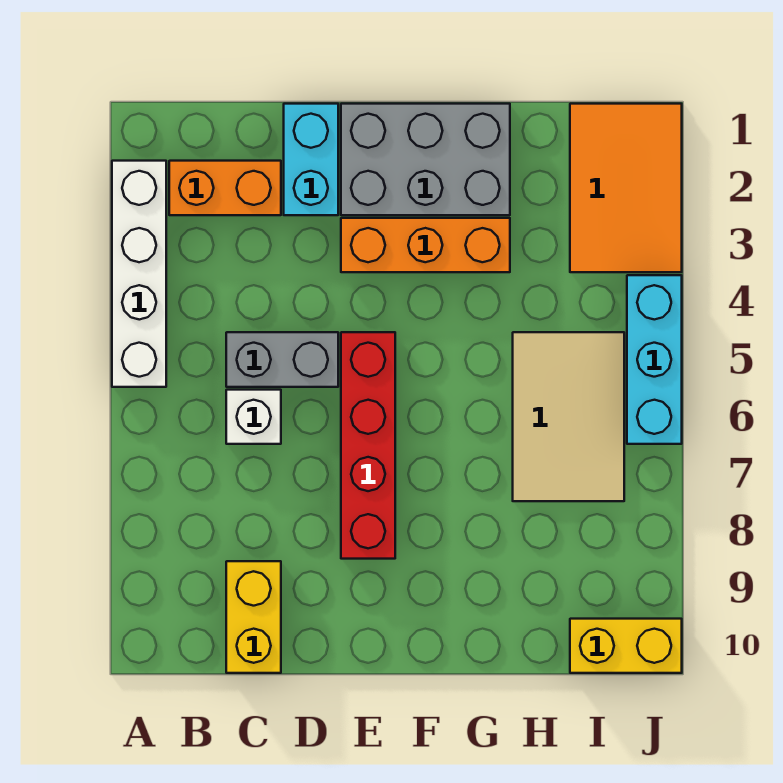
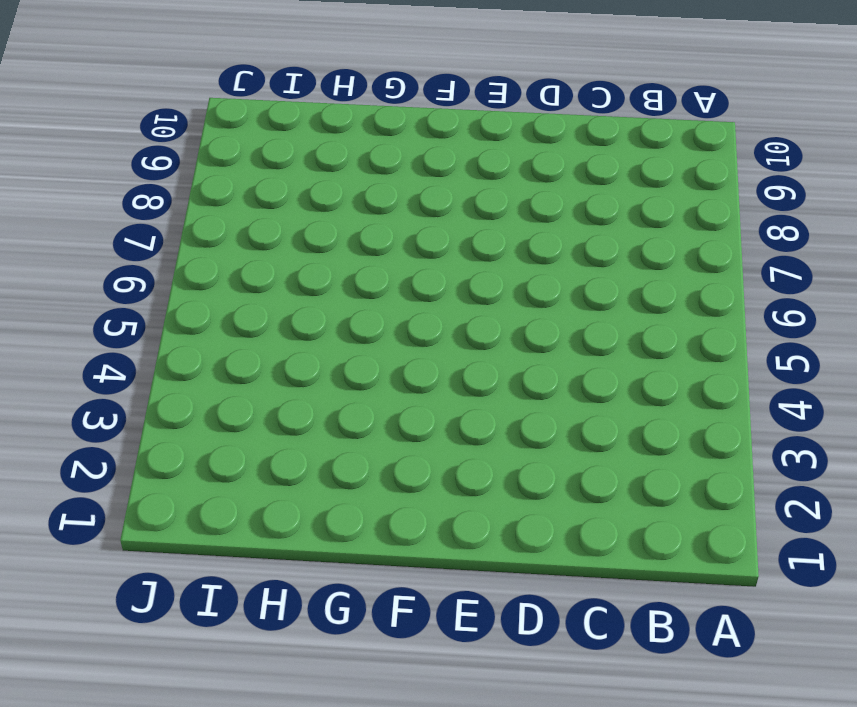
none -> white brick A2:A5 level 1
none -> orange brick B2:C2 level 1
none -> grey brick C5:D5 level 1

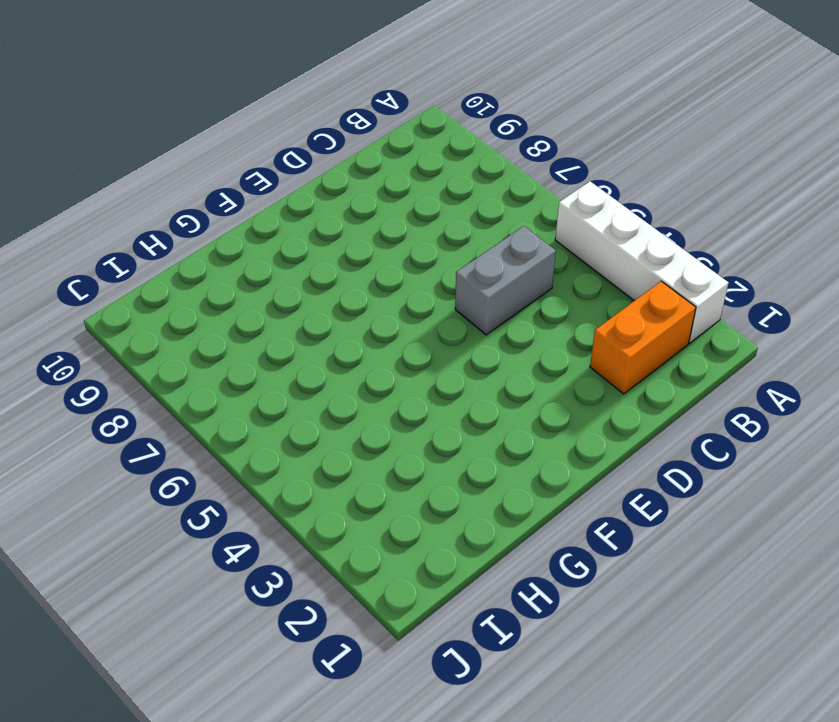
none -> white brick C6 level 1
none -> yellow brick C9:C10 level 1
none -> cyan brick D1:D2 level 1

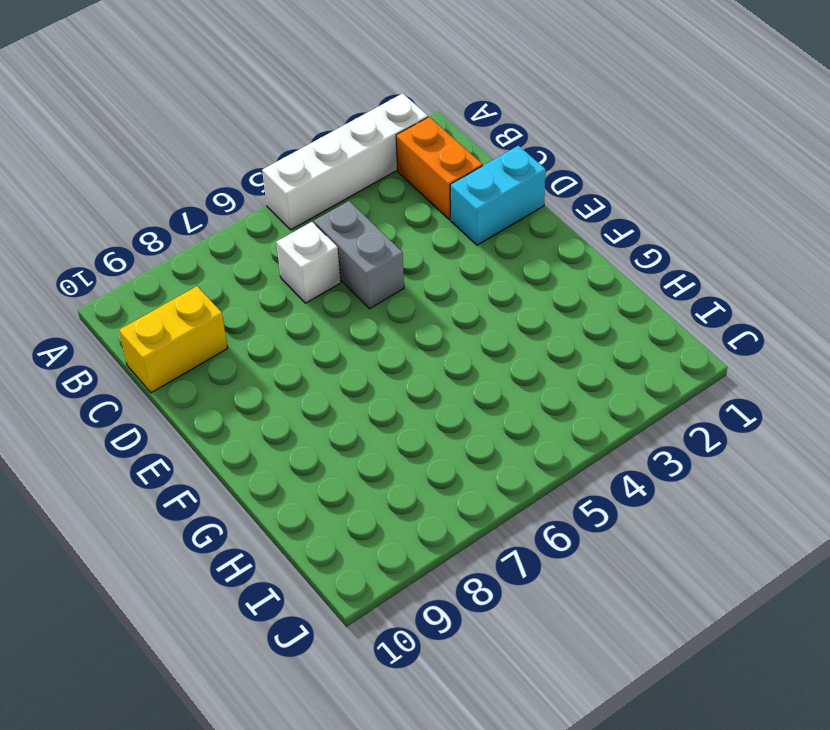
none -> grey brick E1:G2 level 1
none -> orange brick E3:G3 level 1
none -> red brick E5:E8 level 1

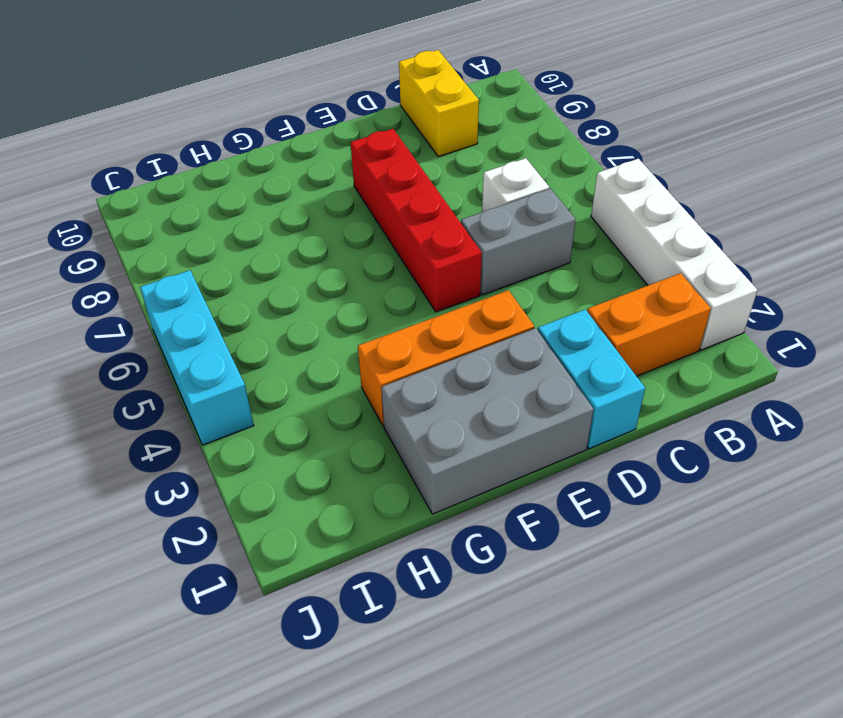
none -> tan tile H5:I7 level 1
none -> orange tile I1:J3 level 1
none -> yellow brick I10:J10 level 1

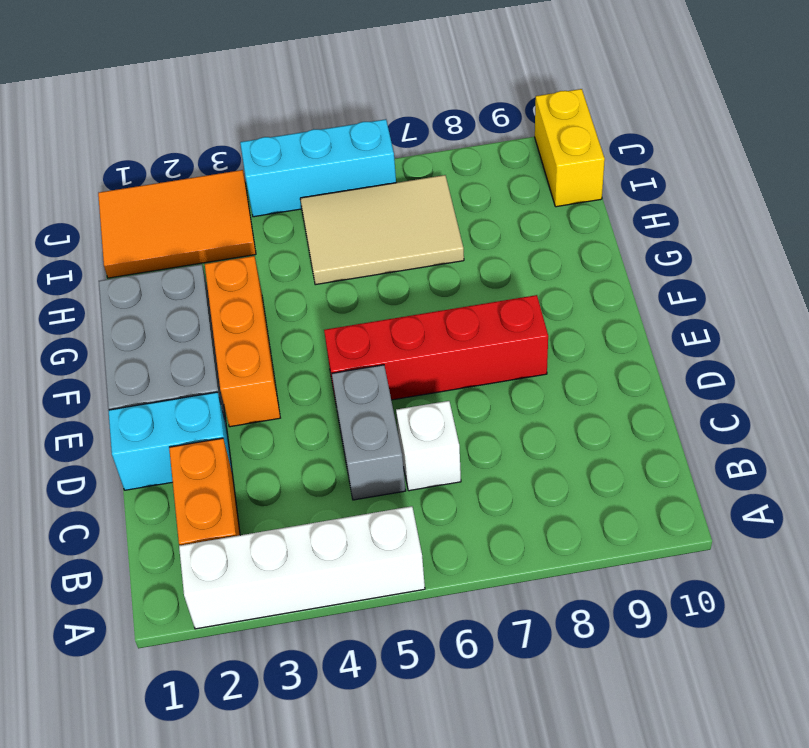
none -> yellow brick C9:C10 level 1

